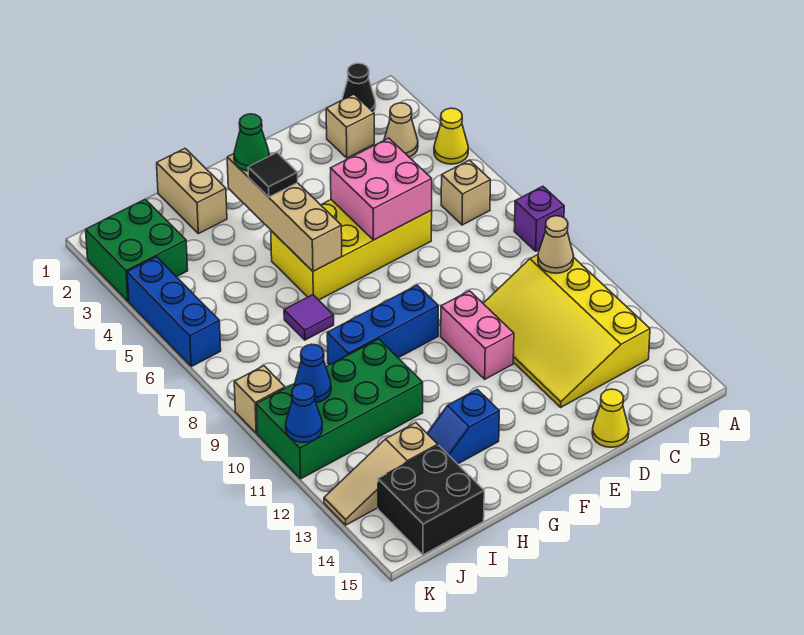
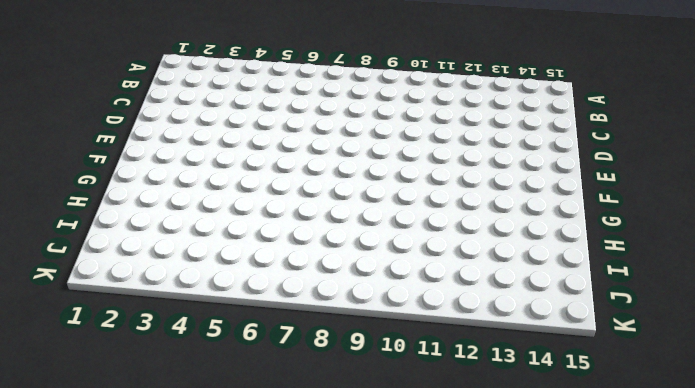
none -> yellow cone A4 level 1
none -> purple brick A8 level 1
none -> black cone B1 level 1

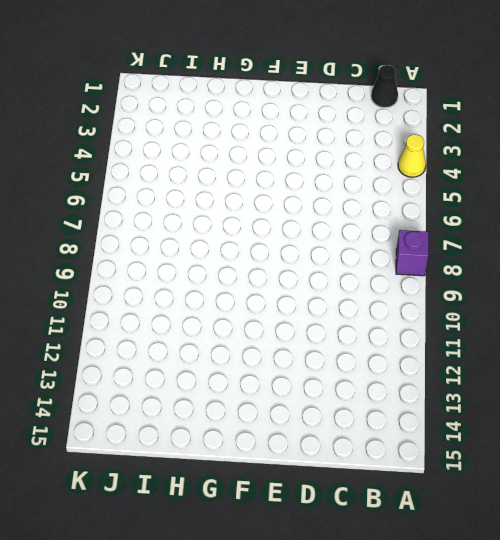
none -> tan cone B3 level 1
none -> tan brick B6 level 1
none -> yellow slope B10:D13 level 1 top B

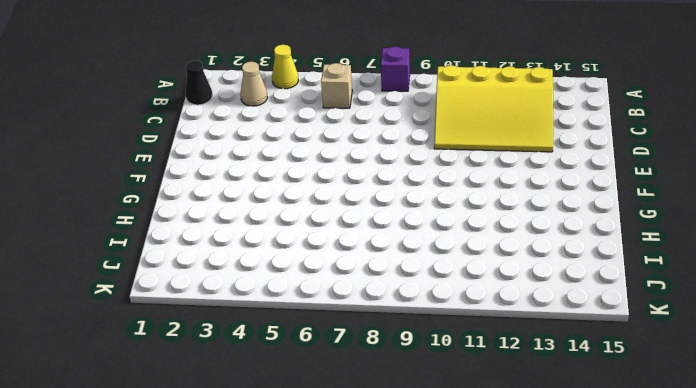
none -> tan brick C2 level 1
none -> yellow brick D5:G6 level 1
none -> yellow cone D15 level 1

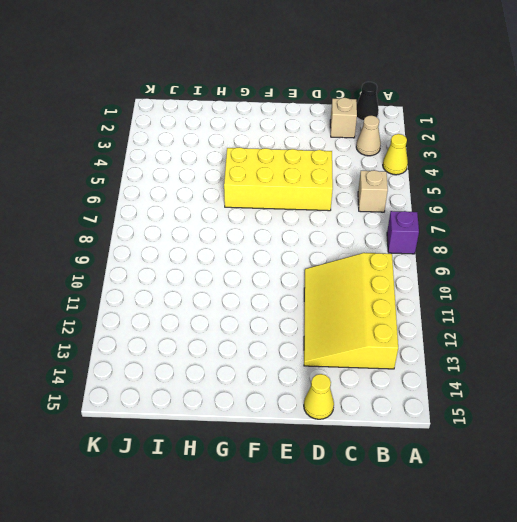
none -> pink brick E10:E11 level 1
none -> blue brick F9:H9 level 1
none -> blue slope G13:H13 level 1 top G

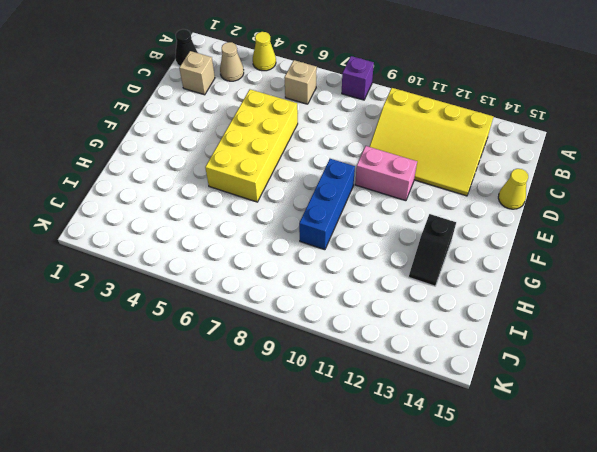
black slope G13:H13 level 1 top G -> blue slope G13:H13 level 1 top G
none -> tan brick H1:H2 level 1
none -> purple tile H7 level 1
none -> green brick H10:K11 level 1

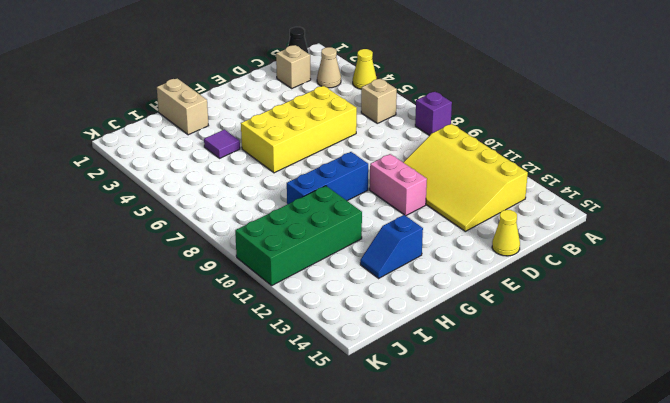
purple tile H4 level 1 -> purple tile H7 level 1
none -> tan slope I13:K13 level 1 top I
none -> black brick I14:J15 level 1
none -> green brick J2:K3 level 1

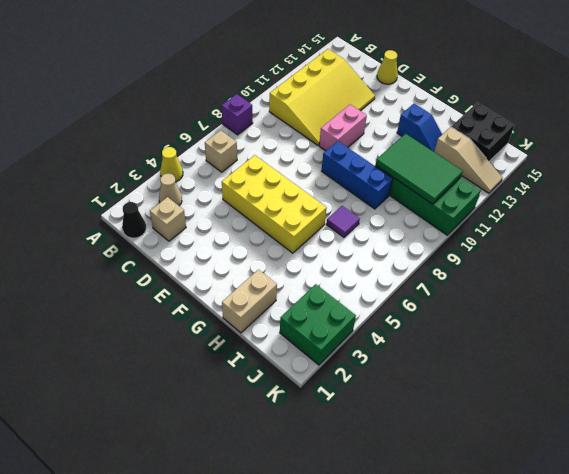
green tile H10:J11 level 2 -> blue cone J10 level 2
none -> blue brick K4:K6 level 1
none -> tan brick K9 level 1
none -> tan cone B10 level 2

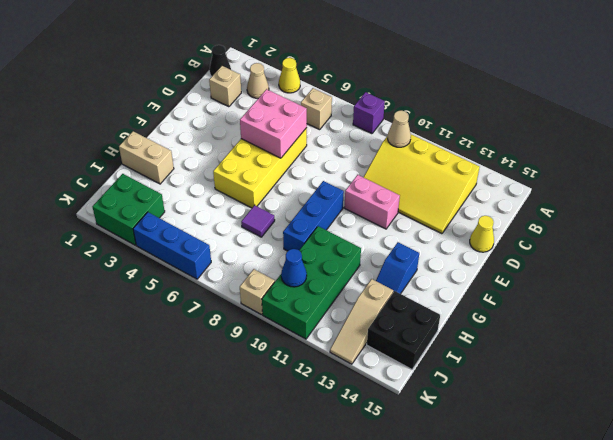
none -> tan brick G3:G6 level 2
none -> blue cone K11 level 2
none -> green cone G3 level 3

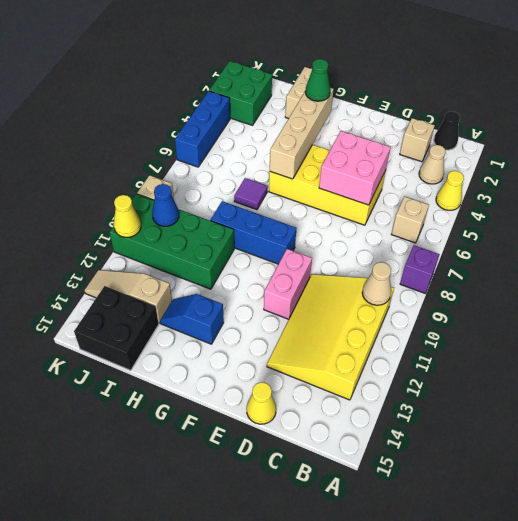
yellow cone K11 level 2 -> blue cone K11 level 2
none -> black tile G4 level 3

